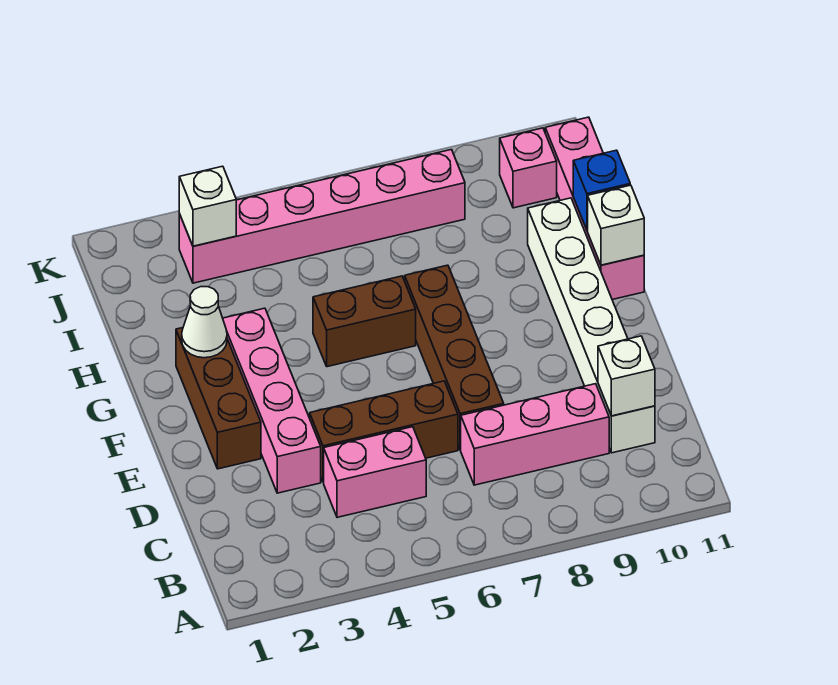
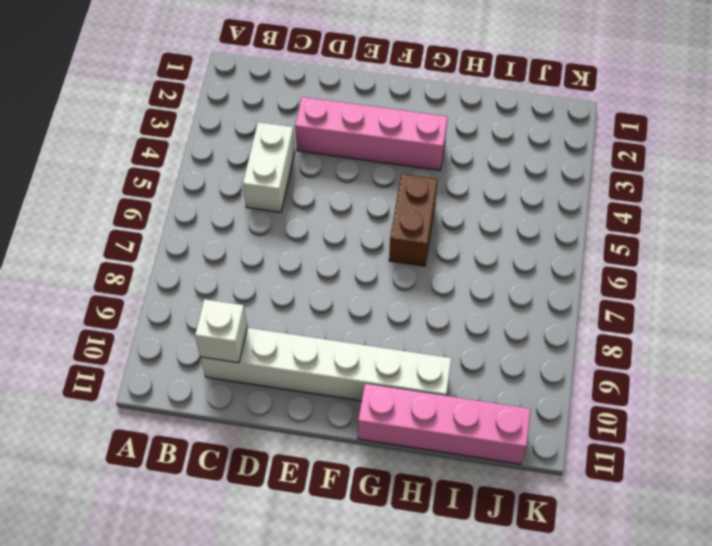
white brick C4:C5 level 1 -> pink brick C4:C5 level 1
none -> pink brick C7:C9 level 1
none -> brown brick D4:D6 level 1
none -> brown brick D7:G7 level 1

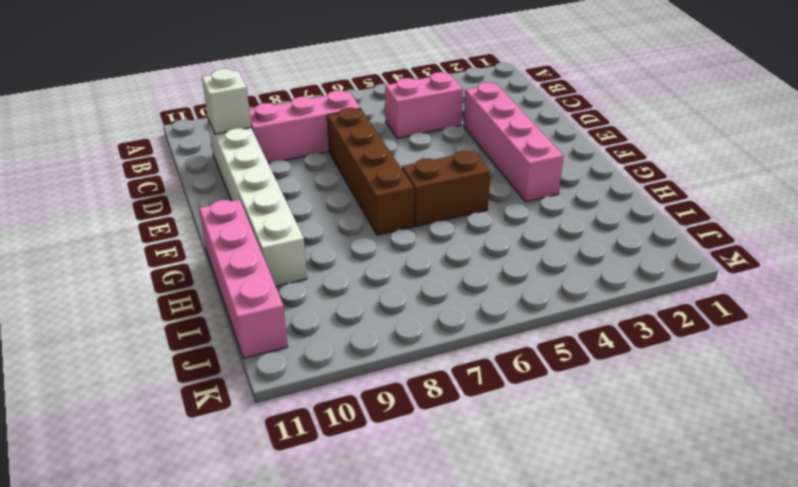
none -> brown brick D4:D6 level 1
none -> brown brick E2:G2 level 1
none -> pink brick J3:J8 level 1

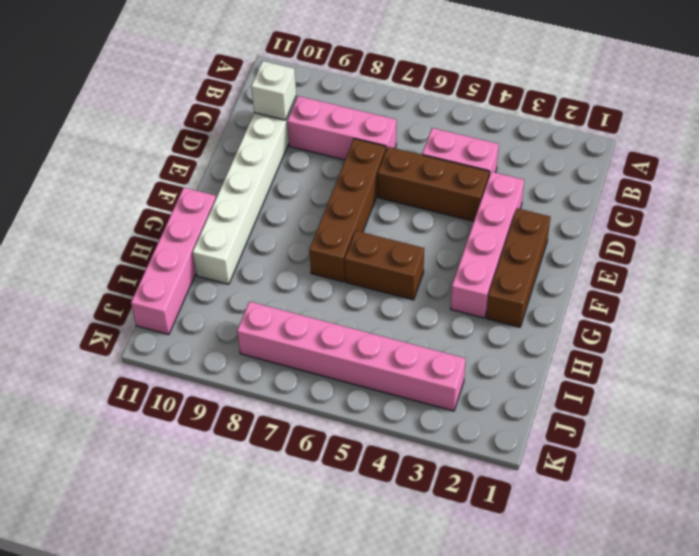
none -> pink brick J10 level 1
none -> white cone G2 level 2
none -> white brick G11 level 2

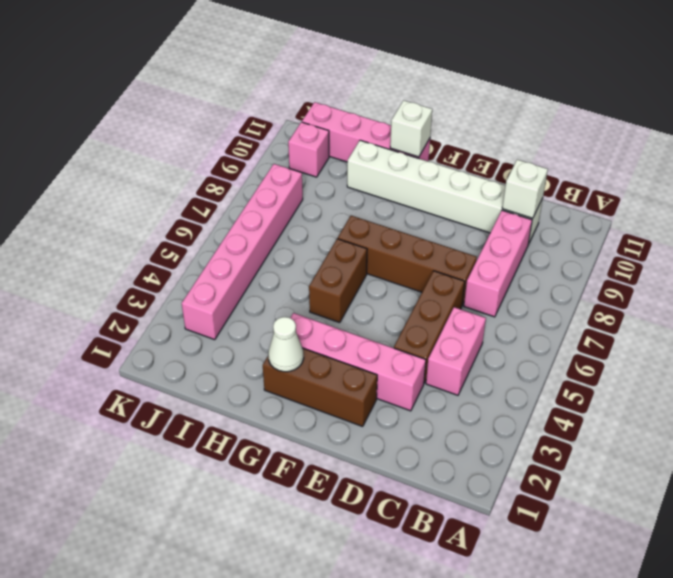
none -> blue brick H11 level 2
none -> white brick J3 level 2

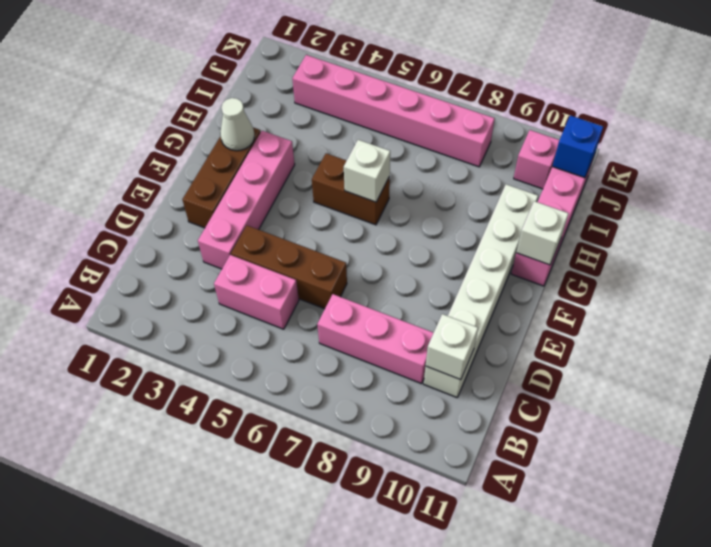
white brick G6 level 2 -> white brick J3 level 2
blue brick J11 level 2 -> blue brick H11 level 2
none -> brown brick D7:G7 level 1

